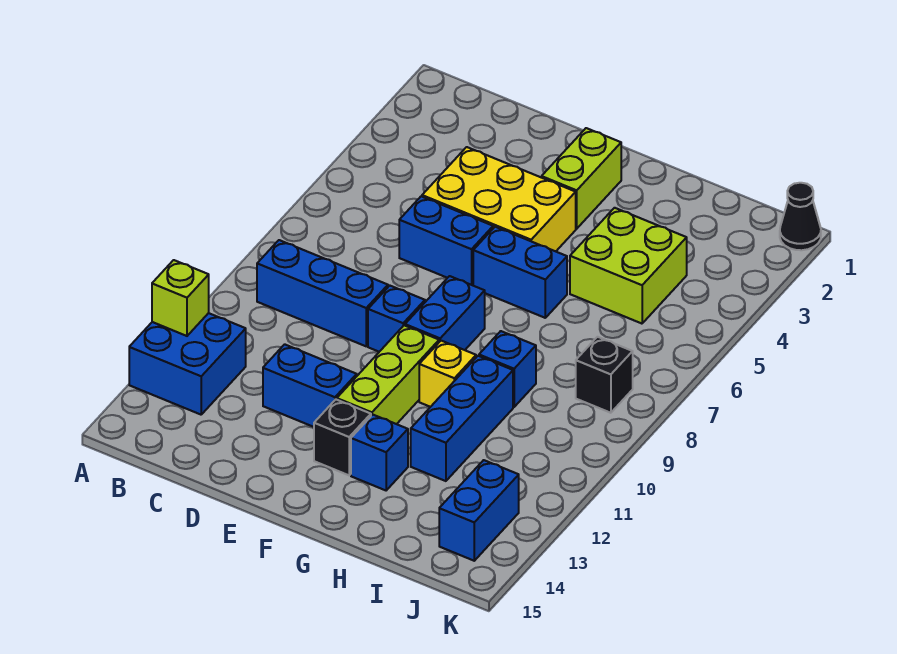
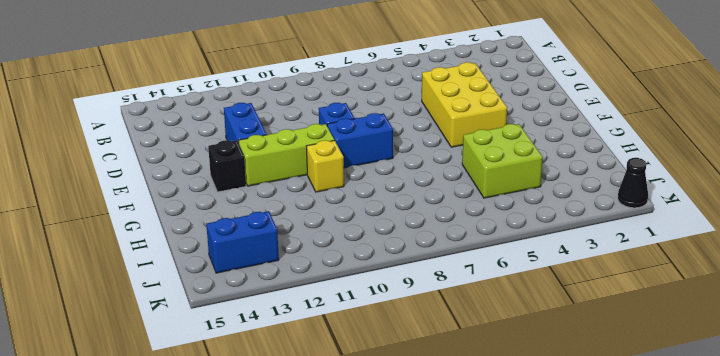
none -> blue brick A12:B13 level 1
none -> blue brick B9:D9 level 1
none -> blue brick D6:E6 level 1

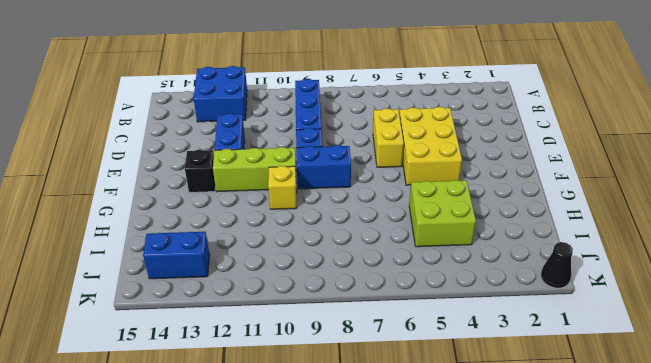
yellow brick D6:E6 level 1 -> blue brick D6:E6 level 1
none -> lime brick F2:F3 level 1
none -> blue brick F6:G6 level 1
none -> blue brick G13 level 1

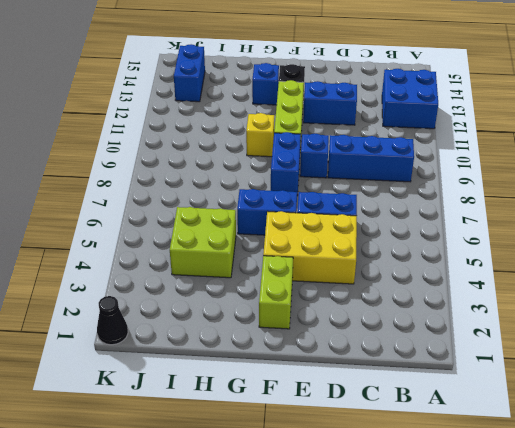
none -> blue brick H9 level 1
none -> blue brick H10:H12 level 1
none -> black brick J8 level 1

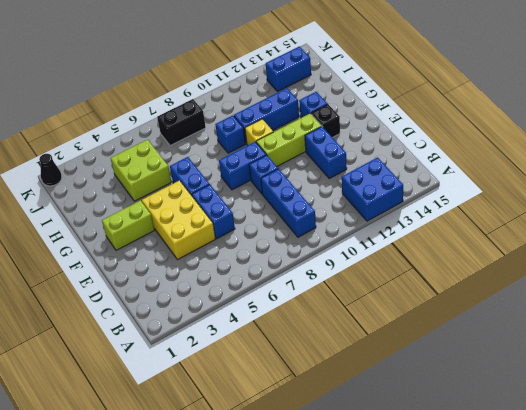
black brick J7:J8 level 1 -> black brick J8 level 1
none -> lime brick A12 level 2

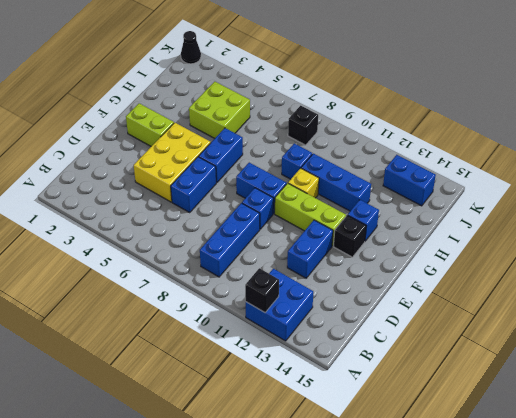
black brick A12 level 2 -> lime brick A12 level 2

